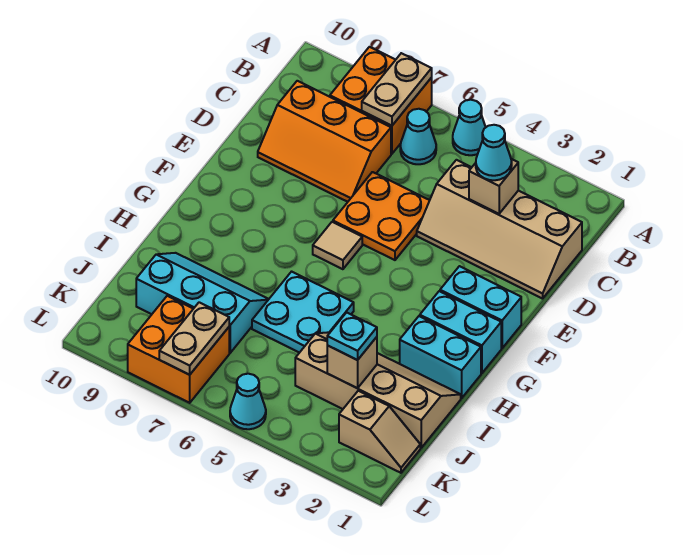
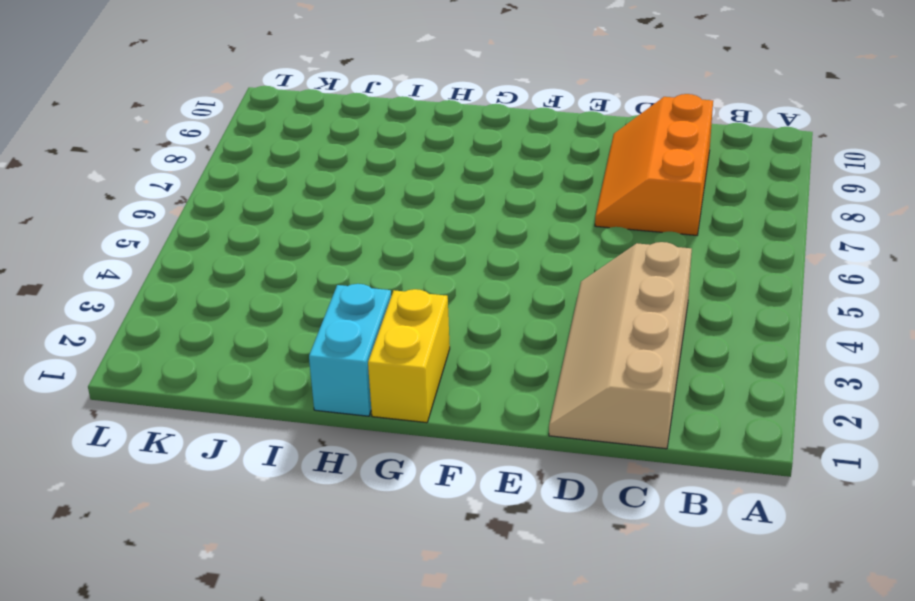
yellow brick G1:G2 level 1 -> cyan brick G1:G2 level 1
none -> cyan cone A5 level 1
none -> orange brick A7:B8 level 1
none -> cyan cone B6 level 1

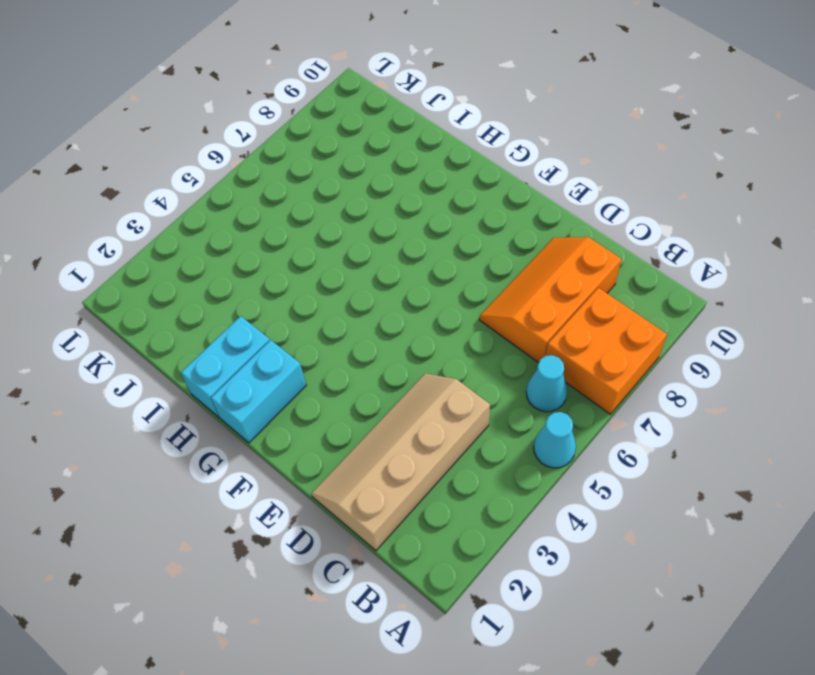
none -> orange plate D5:E6 level 1
none -> cyan brick F1:F2 level 1
none -> tan tile F6 level 1

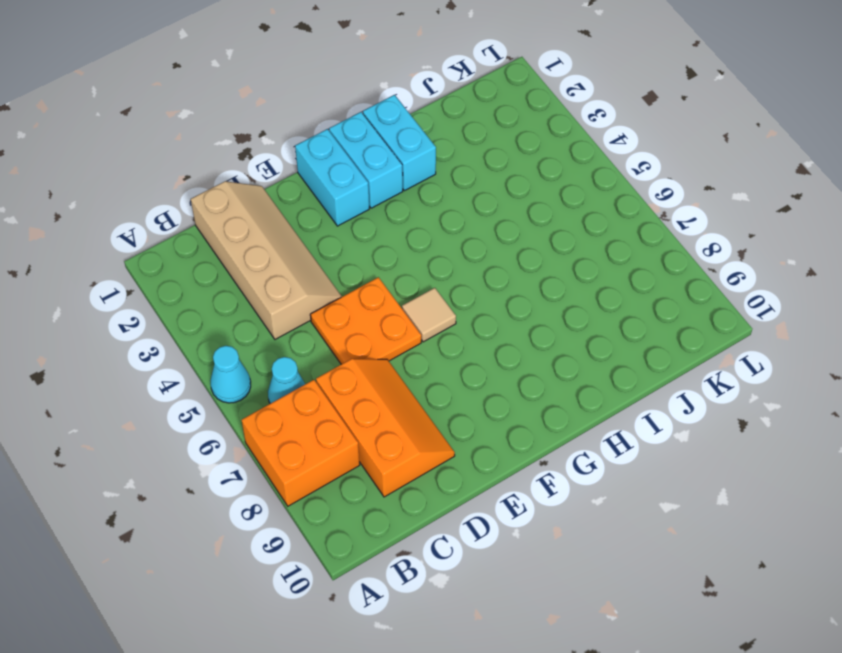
none -> cyan plate H5:I6 level 1
none -> tan slope I1:J4 level 1 top J
none -> cyan slope I7:J9 level 1 top J

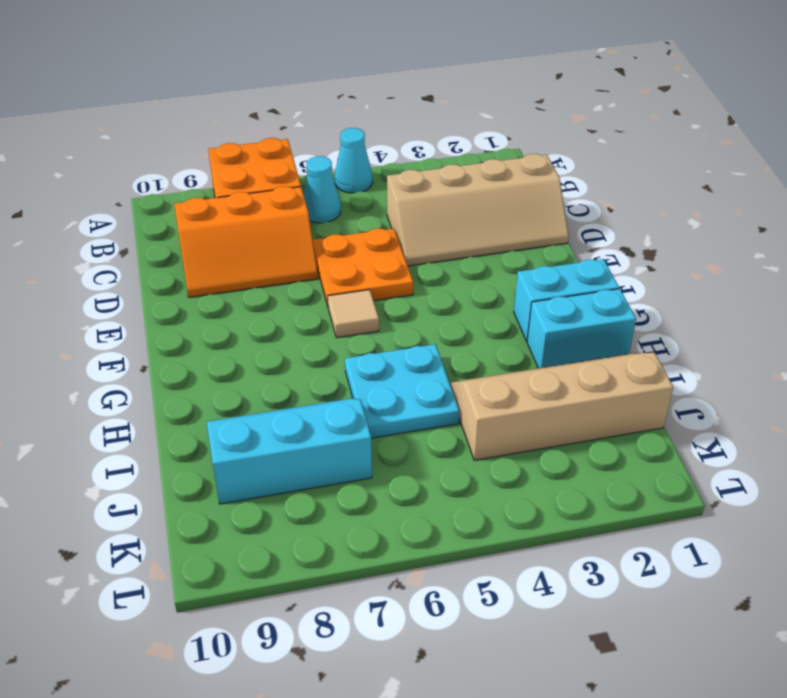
none -> cyan brick F1:F2 level 1
none -> tan slope K1:K2 level 1 top 2
none -> orange brick K7:L8 level 1

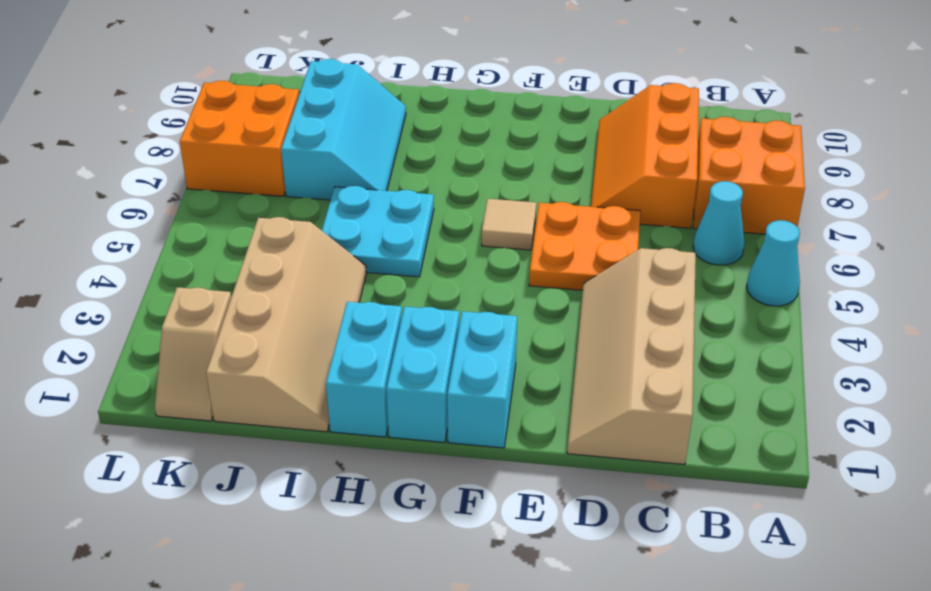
none -> cyan cone L5 level 1
none -> tan plate A7:B7 level 2
none -> tan brick C3 level 2

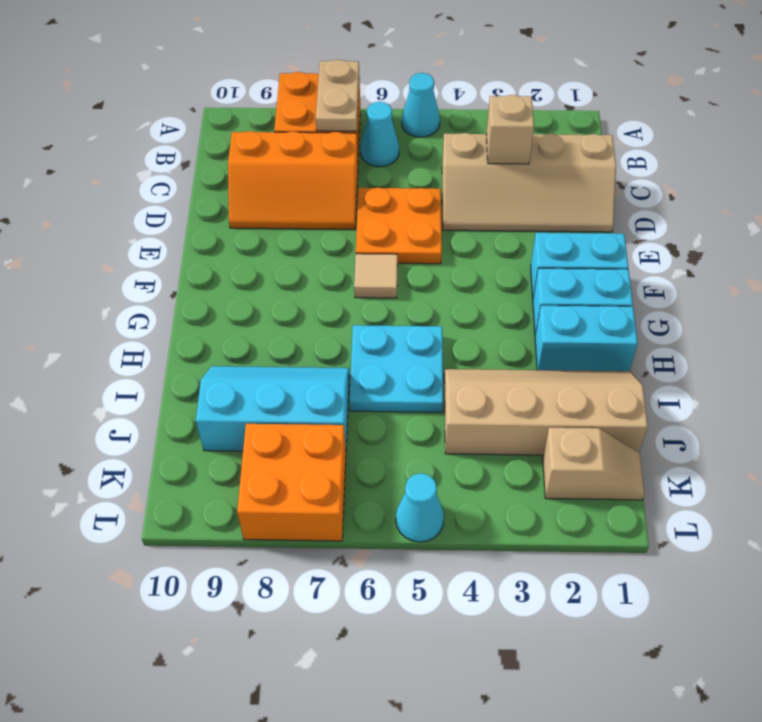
none -> tan brick J3 level 2
none -> tan plate K7:L7 level 2
none -> cyan cone C3 level 3

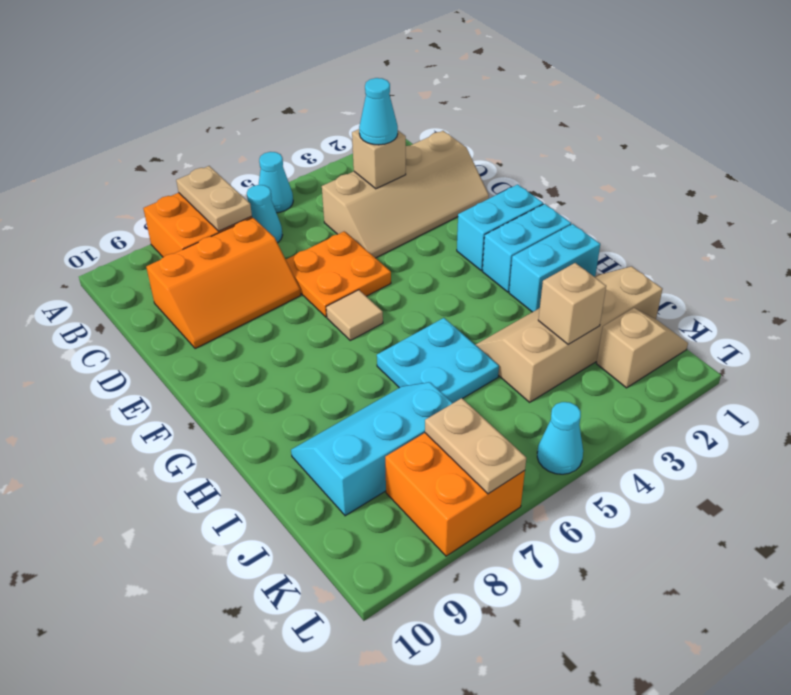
none -> cyan plate J3 level 3

